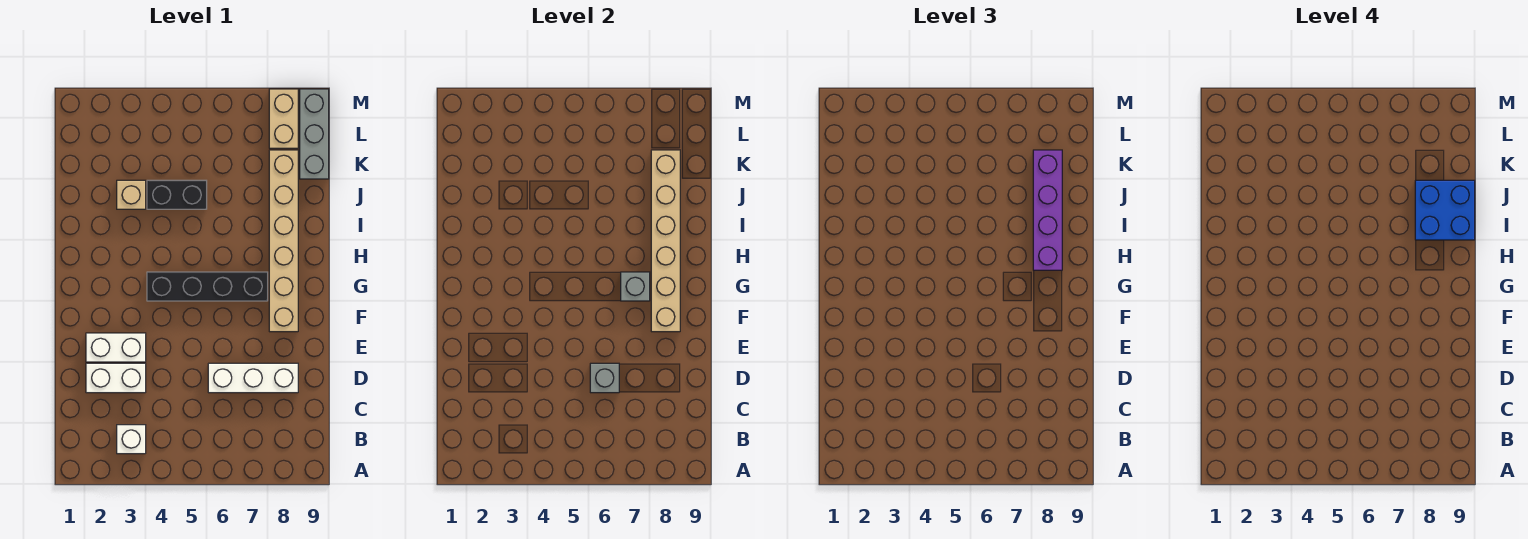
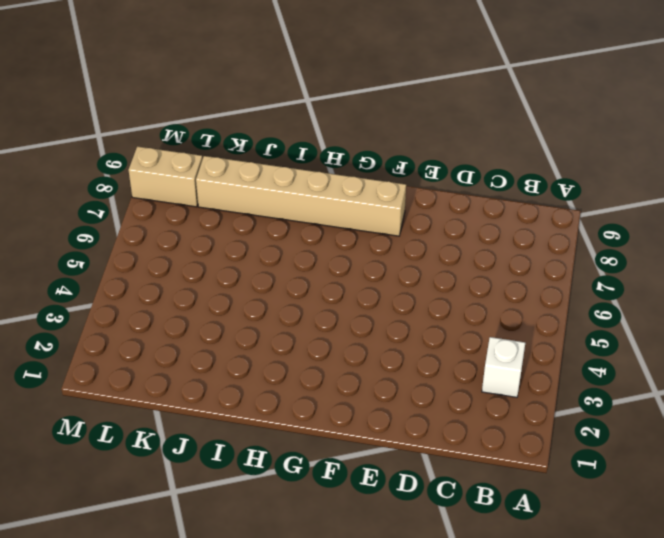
none -> white brick D2:D3 level 1
none -> white brick D6:D8 level 1
none -> white brick E2:E3 level 1

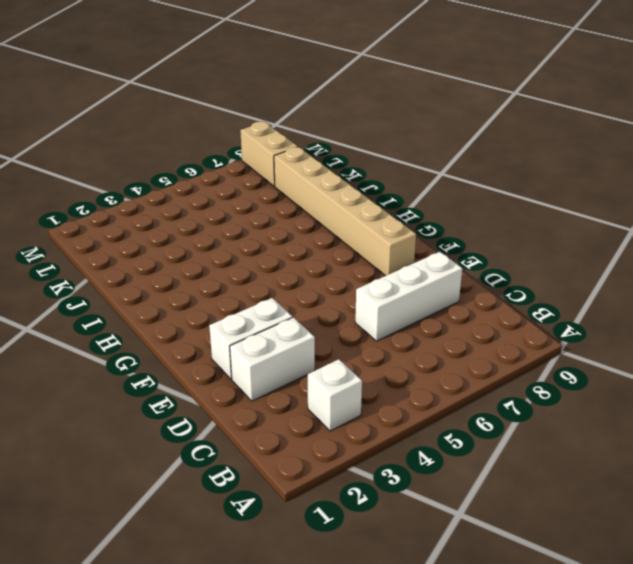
none -> black brick G4:G7 level 1
none -> tan brick J3 level 1
none -> black brick J4:J5 level 1

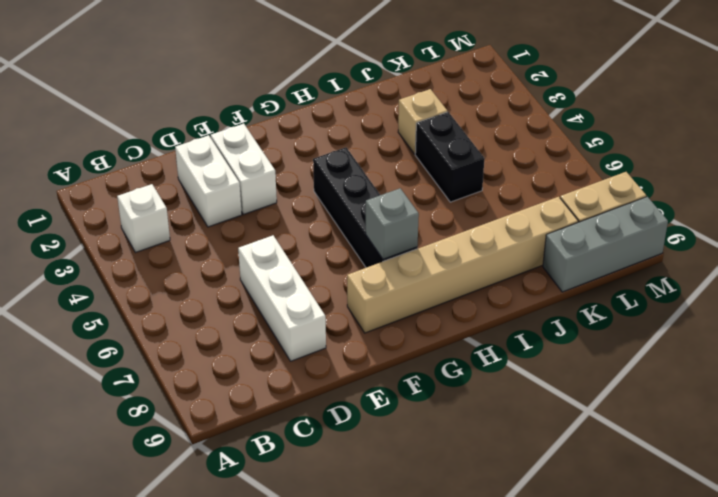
none -> grey brick D6 level 2
none -> tan brick F8:K8 level 2
none -> purple brick H8:K8 level 3

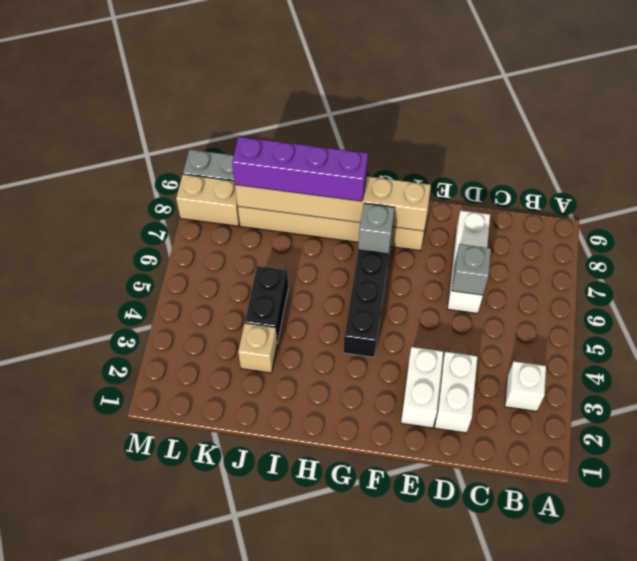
none -> blue brick I8:J9 level 4

